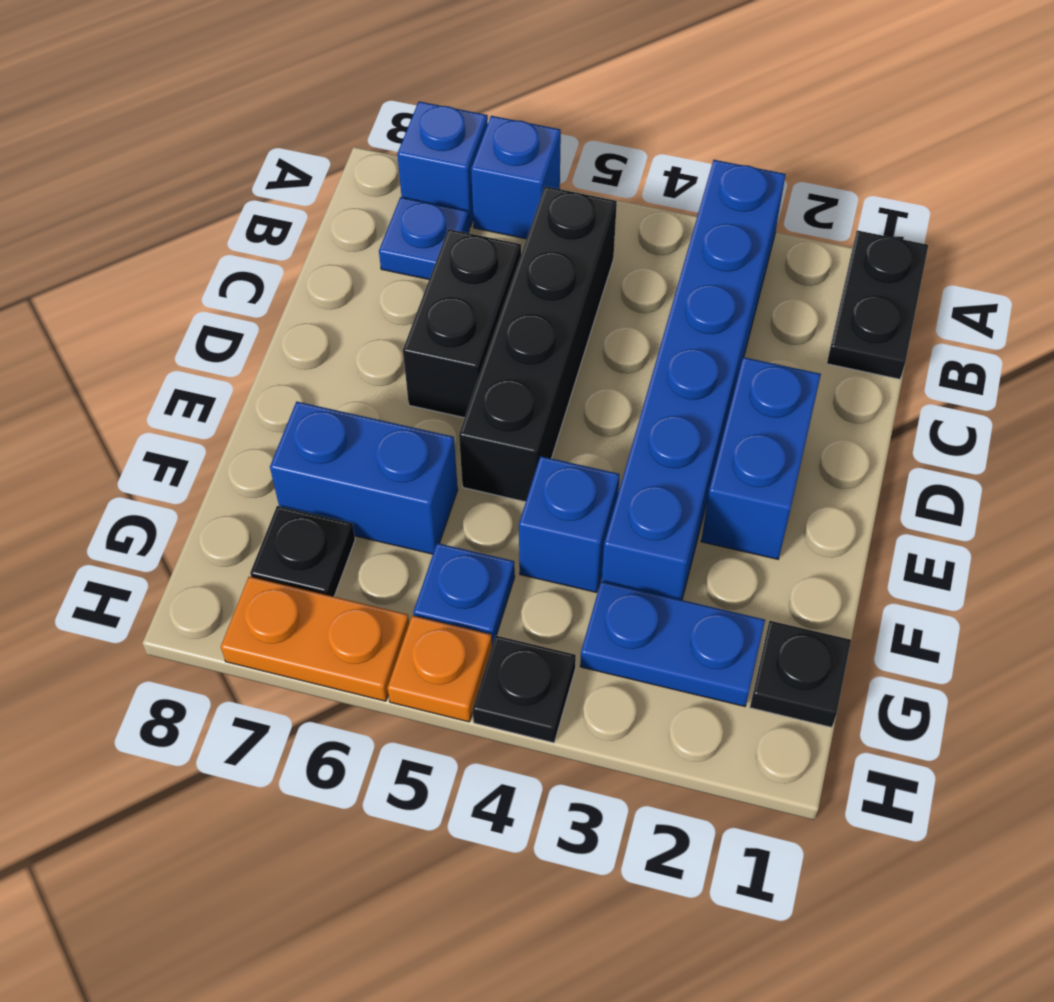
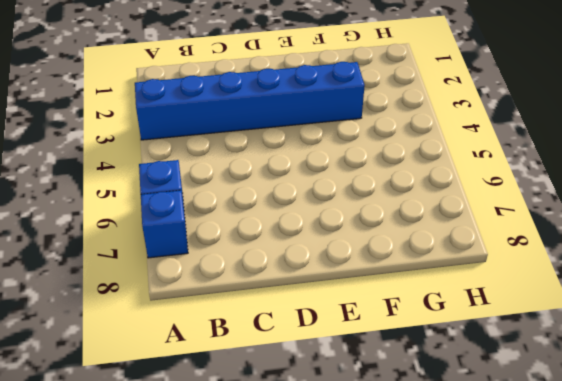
none -> black plate A1:B1 level 1
none -> black brick B5:E5 level 1
none -> blue plate B7 level 1

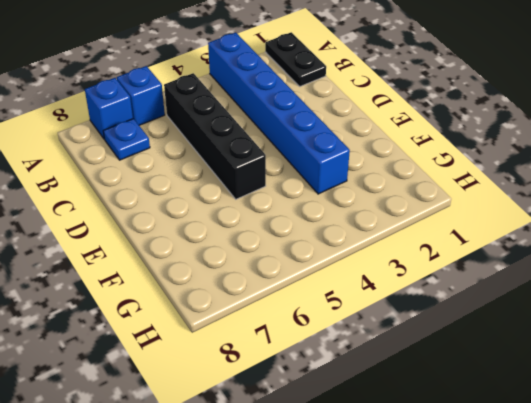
none -> black brick C6:D6 level 1
none -> blue brick D2:E2 level 1
none -> blue brick F4 level 1

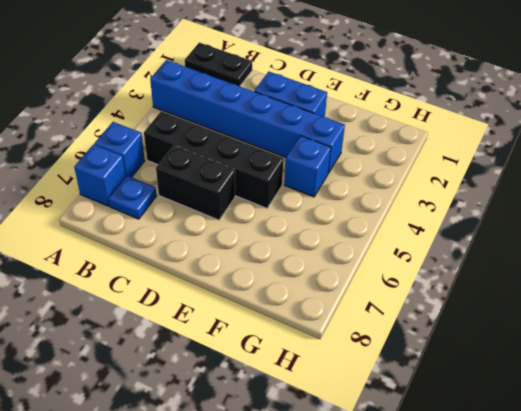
none -> blue brick F6:F7 level 1
none -> black plate G1 level 1
none -> blue plate G2:G3 level 1

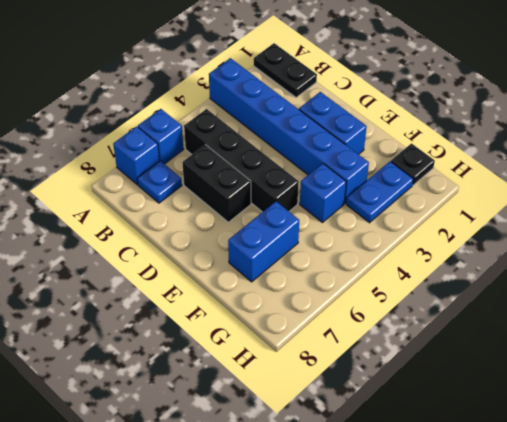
none -> blue plate G5 level 1
none -> black plate G7 level 1
none -> black plate H4 level 1

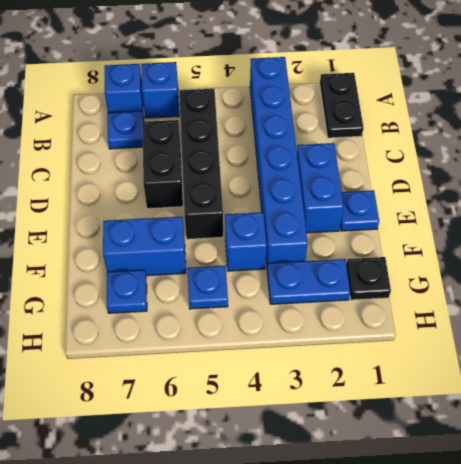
blue plate E1 level 1 -> none
blue plate G7 level 1 -> black plate G7 level 1
none -> black plate H4 level 1
none -> orange plate H5 level 1
none -> orange plate H6:H7 level 1

